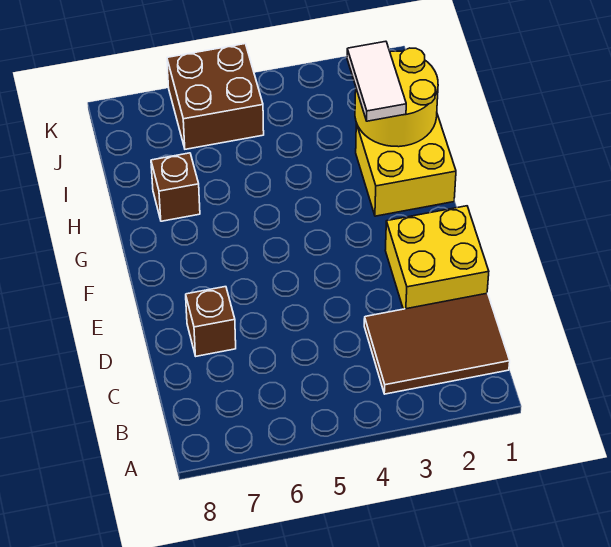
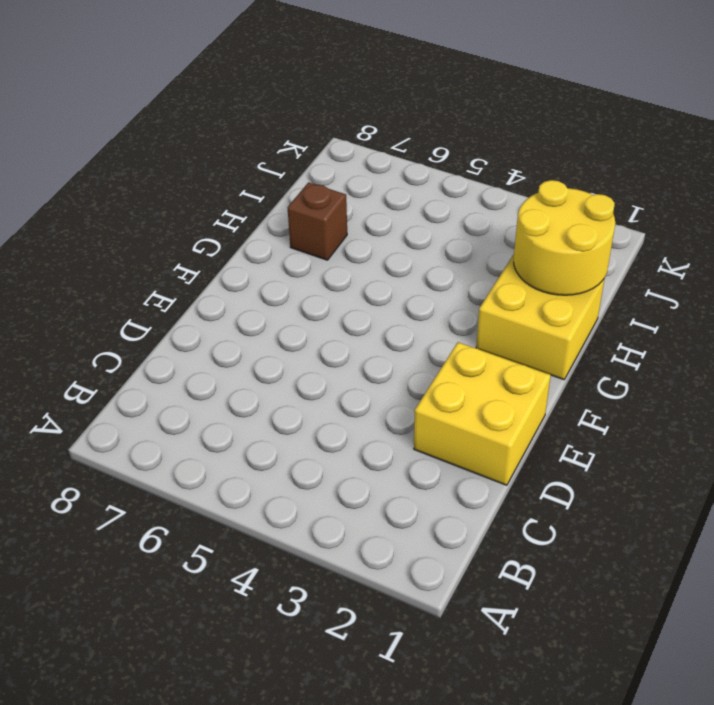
none -> brown tile B1:C3 level 1
none -> brown brick D7 level 1

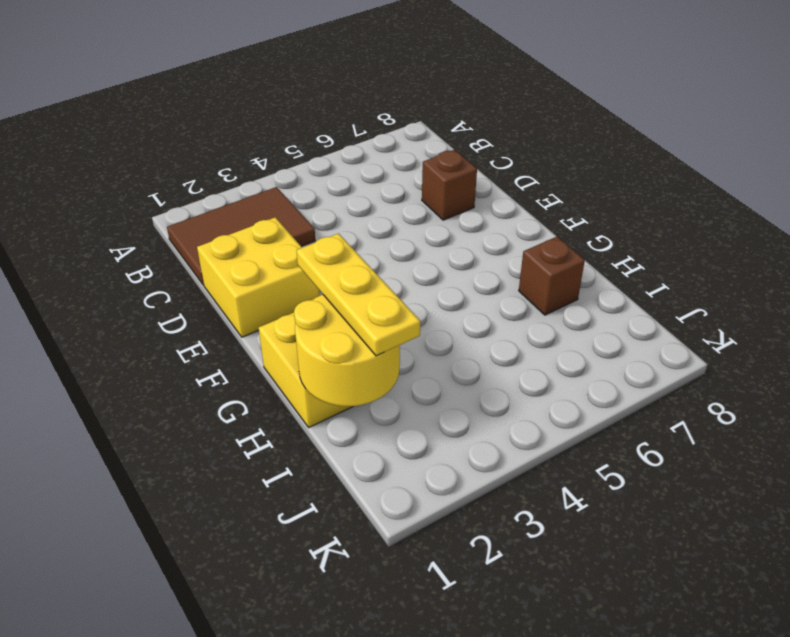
yellow plate G2:I2 level 3 -> white tile H2:I2 level 3
none -> brown brick J5:K6 level 1

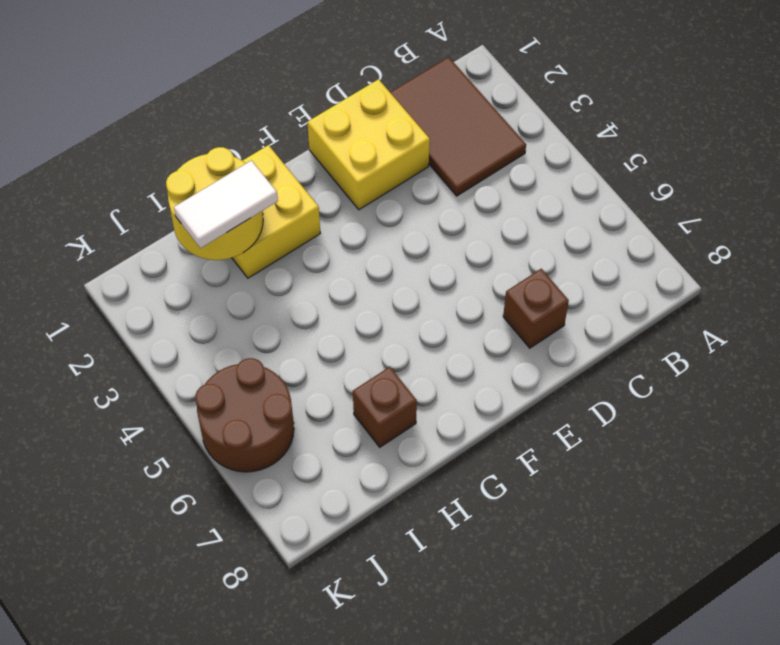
brown round brick J5:K6 level 1 -> brown brick J5:K6 level 1

